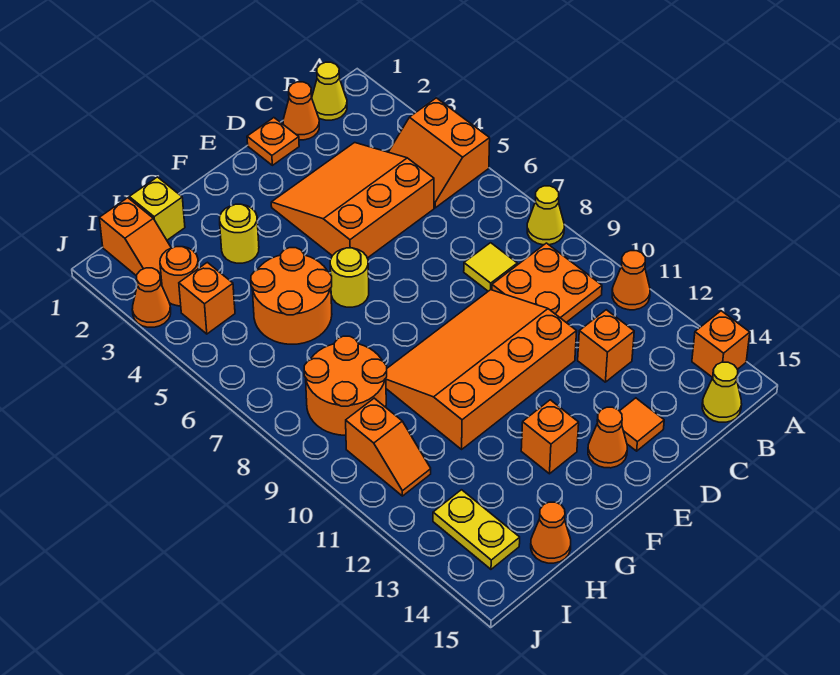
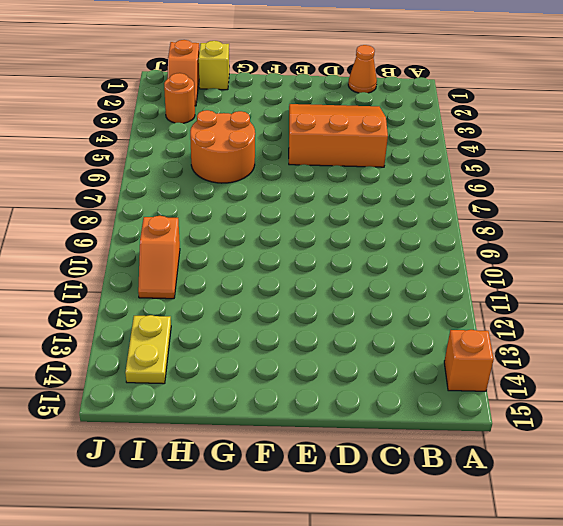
none -> orange slope A4:B5 level 1 top A
none -> yellow cone A8 level 1
none -> orange cone A11 level 1

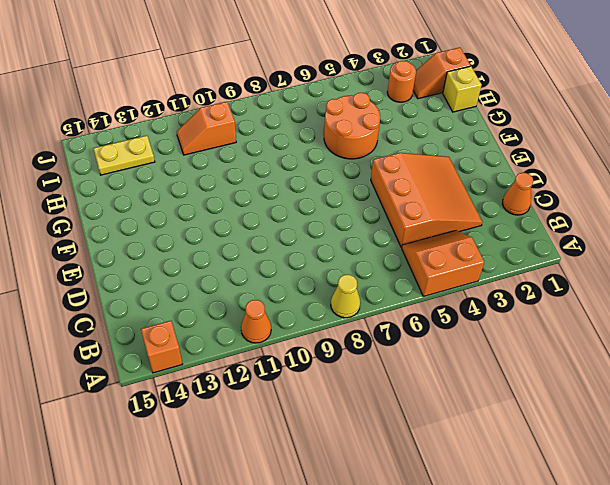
none -> yellow cone B1 level 1
none -> orange plate B9:C10 level 1
none -> yellow cone B15 level 1

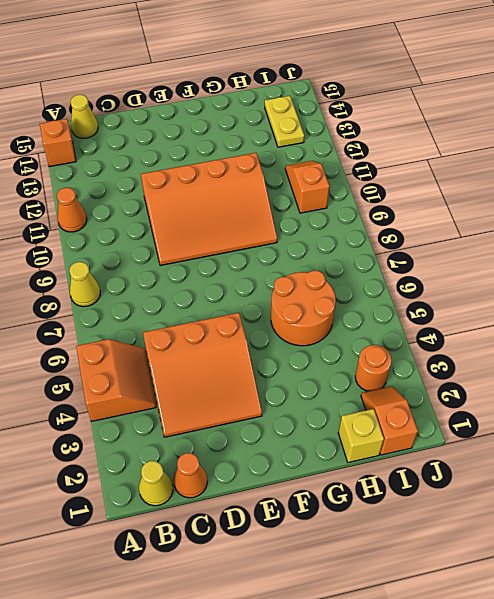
none -> orange plate B9:C10 level 1
none -> yellow tile C8 level 1
none -> orange brick C12 level 1

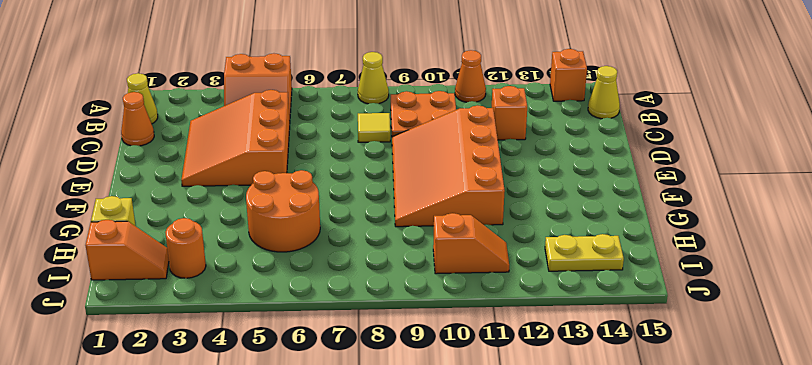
none -> orange plate D1 level 1
none -> orange tile D14 level 1
none -> orange cone E14 level 1

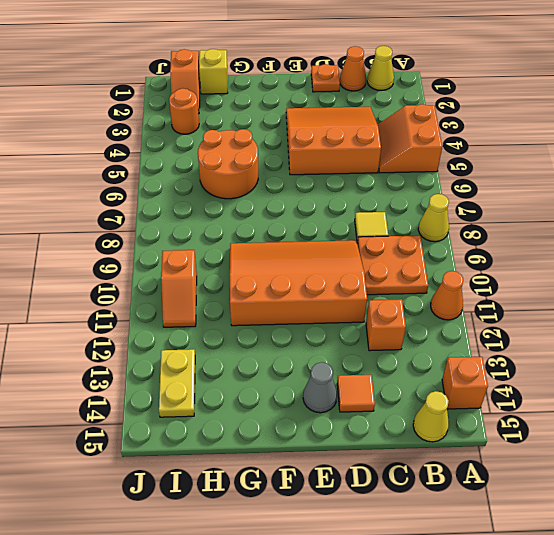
grey cone E14 level 1 -> orange cone E14 level 1
none -> yellow round brick F6 level 1
none -> orange brick F13 level 1
none -> yellow round brick G3 level 1

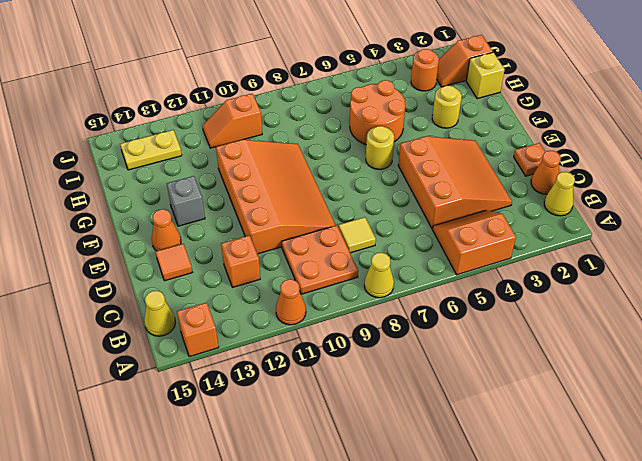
grey brick F13 level 1 -> orange brick F13 level 1
none -> orange round brick H8:I9 level 1
none -> orange cone H15 level 1
none -> orange brick I4 level 1

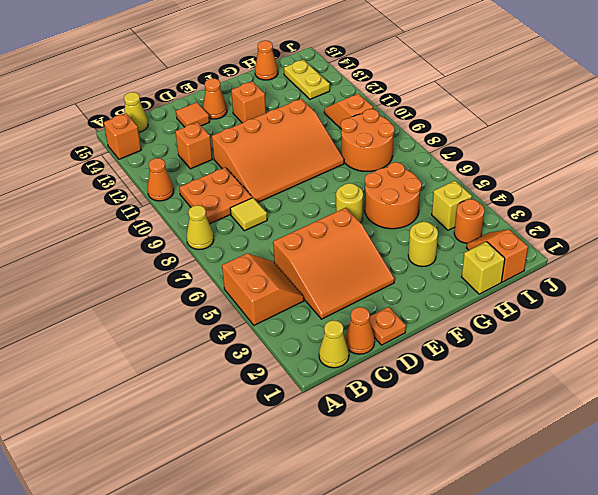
yellow brick I4 level 1 -> orange brick I4 level 1
none -> orange cone J3 level 1

